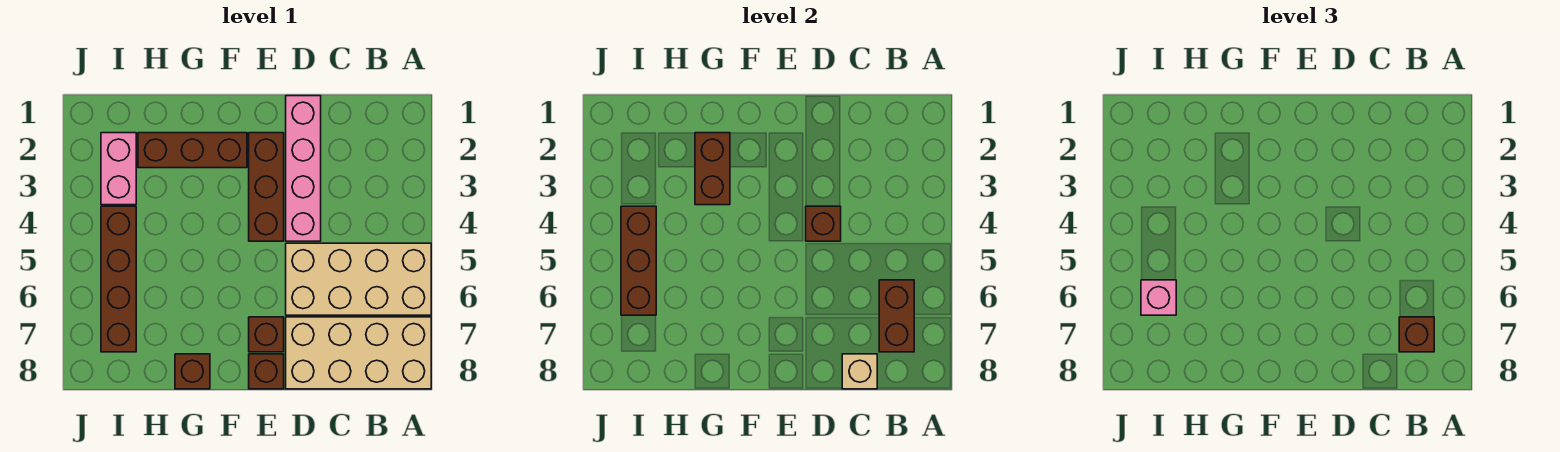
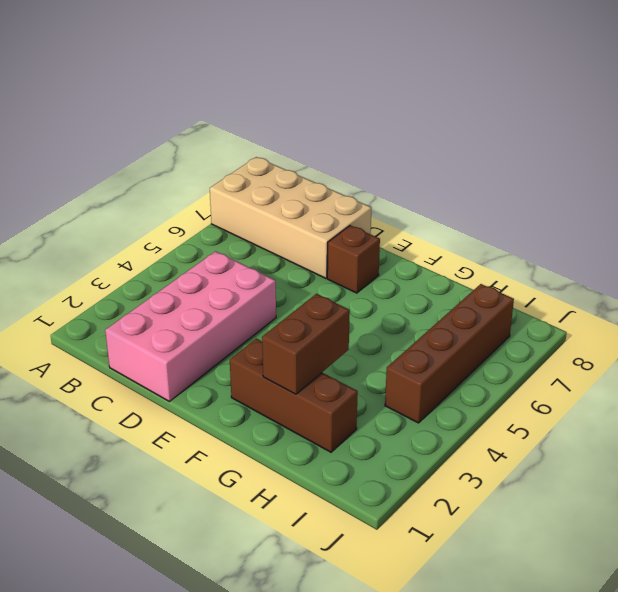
pink brick C1:D4 level 1 -> pink brick D1:D4 level 1
none -> tan brick A5:D6 level 1
none -> brown brick E2:E4 level 1
none -> brown brick E8 level 1

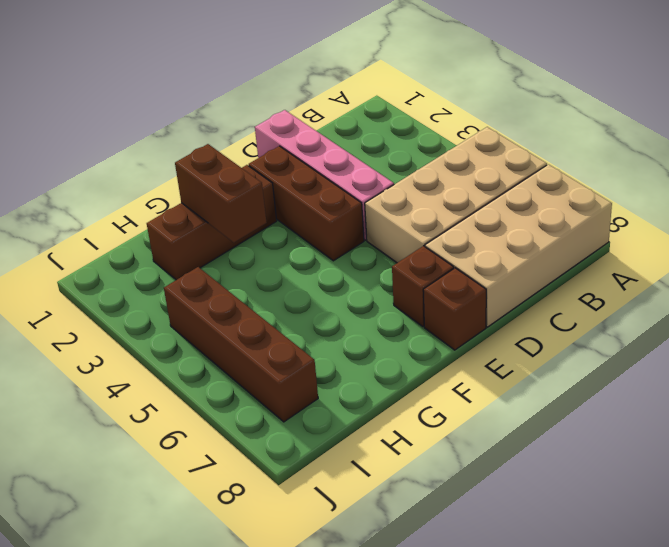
none -> brown brick G8 level 1
none -> pink brick I2:I3 level 1
none -> brown brick B6:B7 level 2

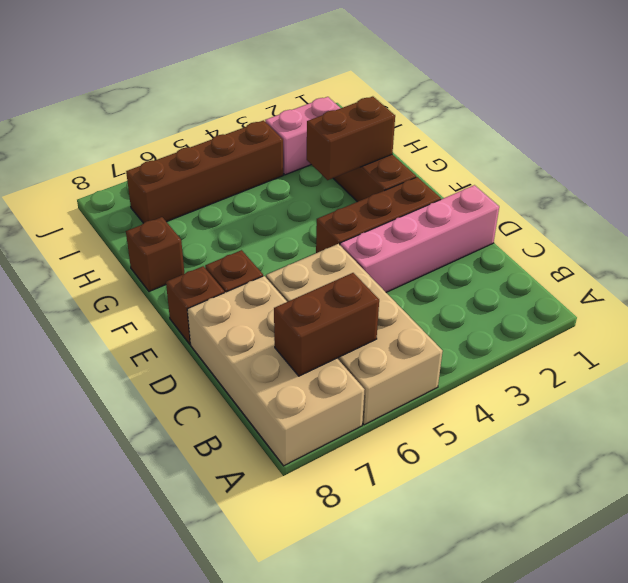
none -> tan brick C8 level 2
none -> brown brick D4 level 2
none -> brown brick I4:I6 level 2

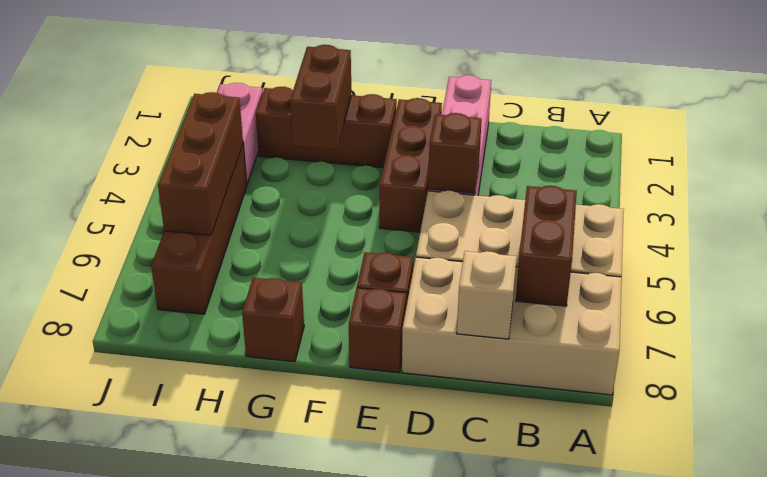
none -> brown brick B7 level 3
none -> pink brick I6 level 3

